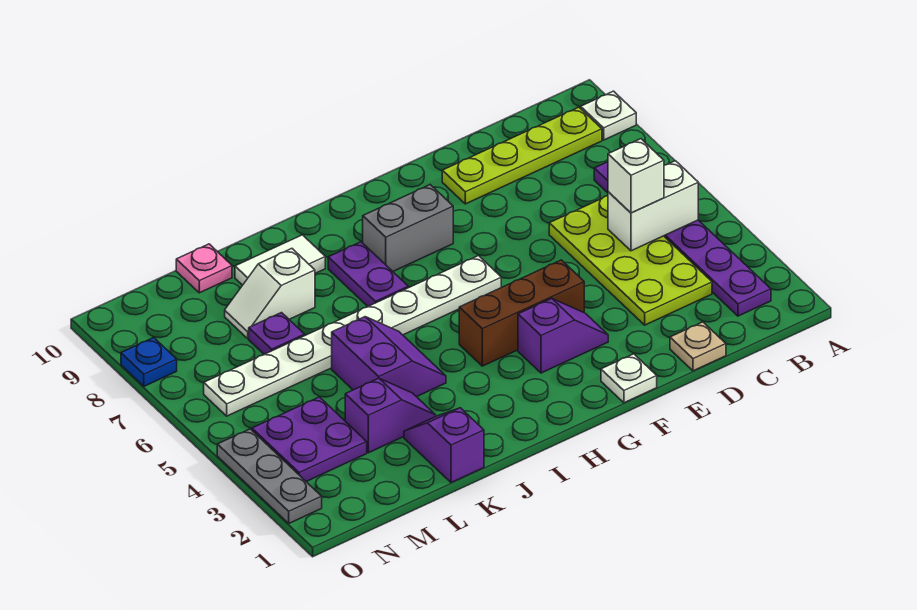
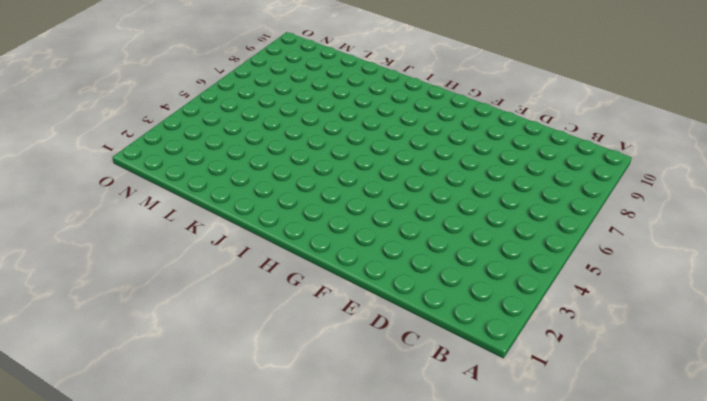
none -> white plate A9 level 1
none -> purple plate B2:B7 level 1
none -> lime plate B9:E9 level 1

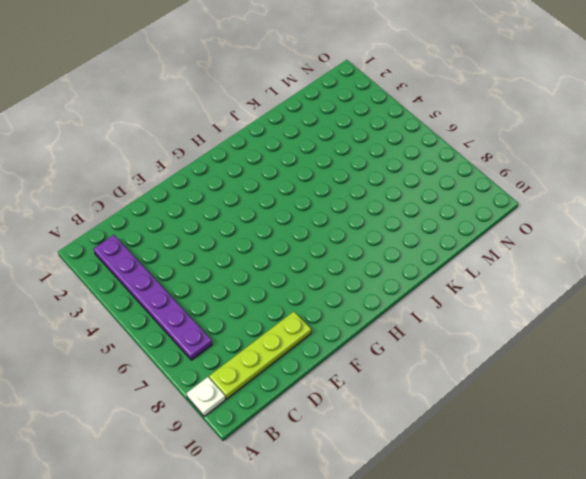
none -> lime plate C3:D6 level 1
none -> tan plate D1 level 1
none -> white plate F1 level 1

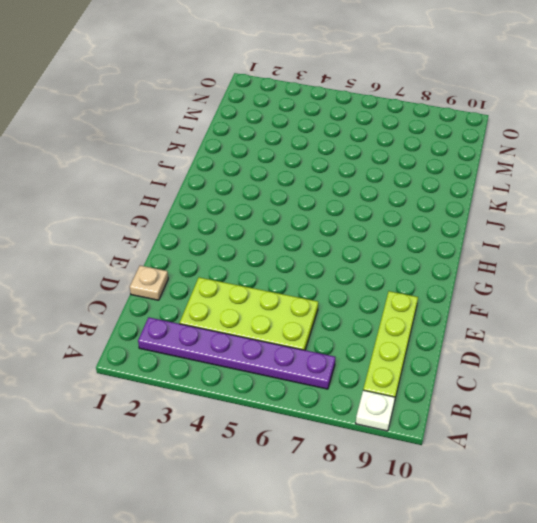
none -> white plate F1 level 1
none -> purple slope F3:G3 level 1 top G
none -> brown brick F4:H4 level 1

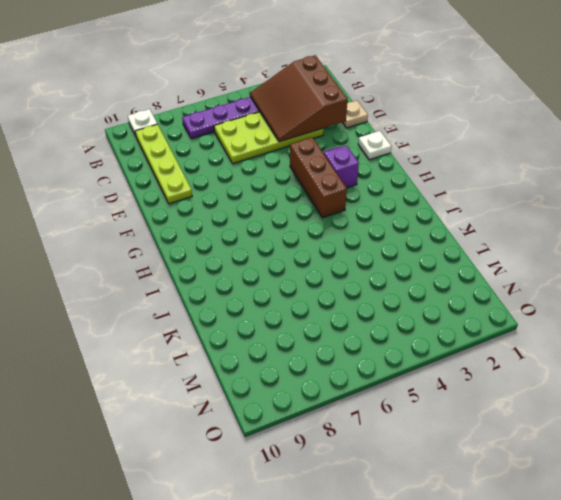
brown slope B2:D4 level 2 top 2 -> none
none -> white plate G6:N6 level 1
none -> grey brick G8:H8 level 1
none -> purple plate I7:I8 level 1

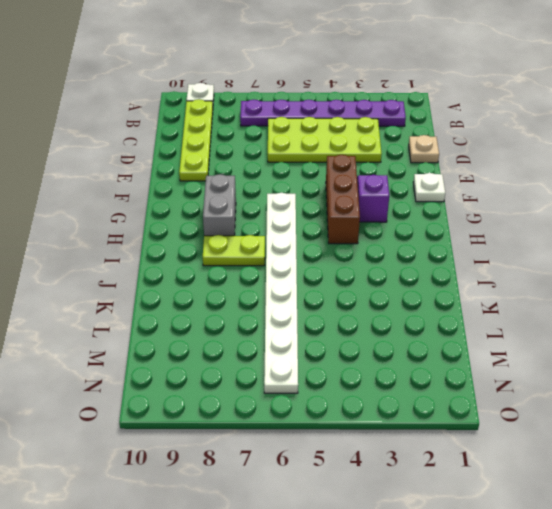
lime plate I7:I8 level 1 -> purple plate I7:I8 level 1
none -> purple slope J4:K5 level 1 top K
none -> white tile J9:K9 level 1
none -> purple slope K1:K2 level 1 top 1

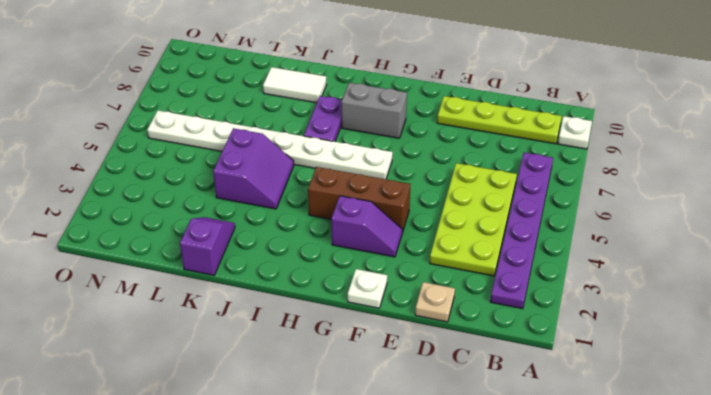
none -> purple slope K3:L3 level 1 top L
none -> white slope K8:L8 level 1 top K
none -> purple plate L7 level 1

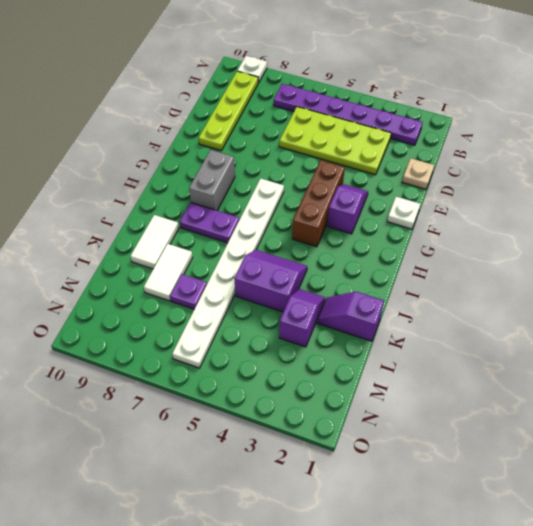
white tile K8:L8 level 1 -> white slope K8:L8 level 1 top K
none -> pink plate L10 level 1
none -> purple plate M3:N4 level 1
none -> grey plate O2:O4 level 1

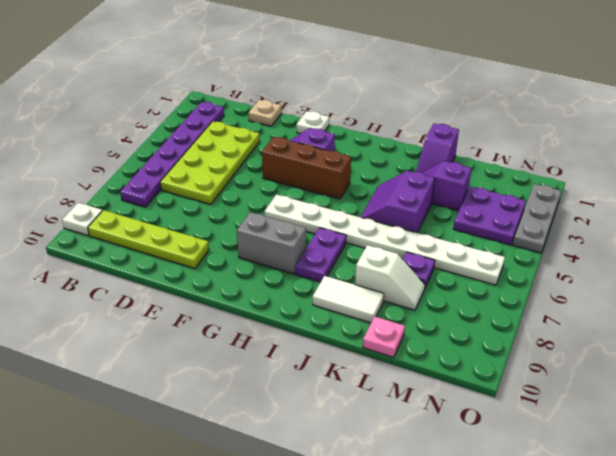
none -> blue plate O8 level 1
none -> white brick B5:C5 level 2
none -> white brick C5 level 3

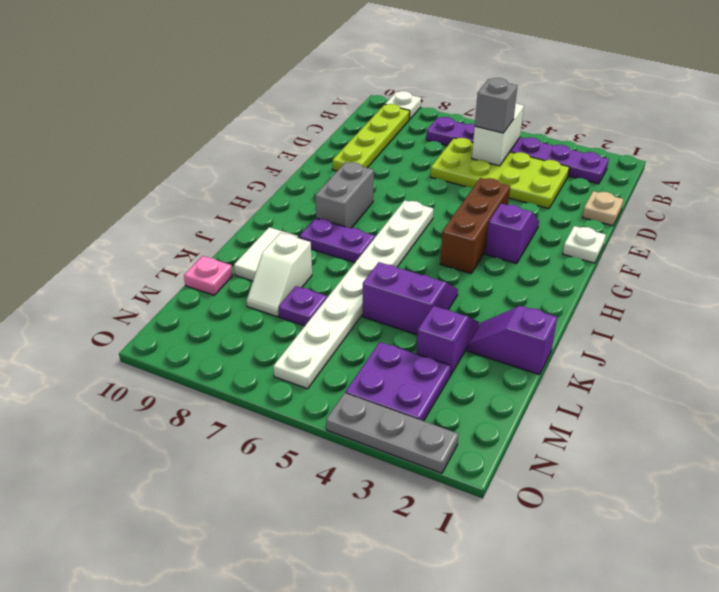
grey brick C5 level 3 -> white brick C5 level 3
none -> blue plate O8 level 1

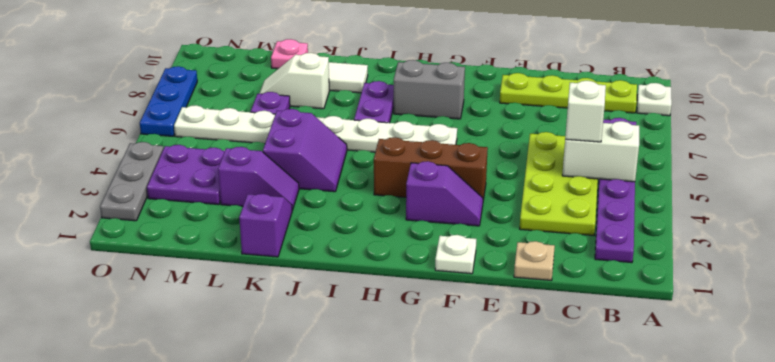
blue plate O6:O8 level 1 -> blue plate O8 level 1

